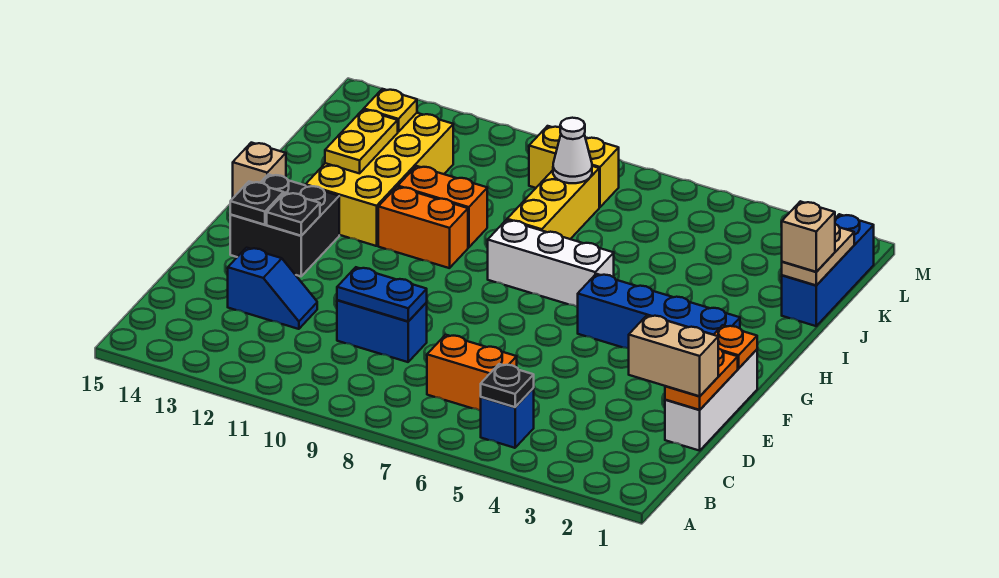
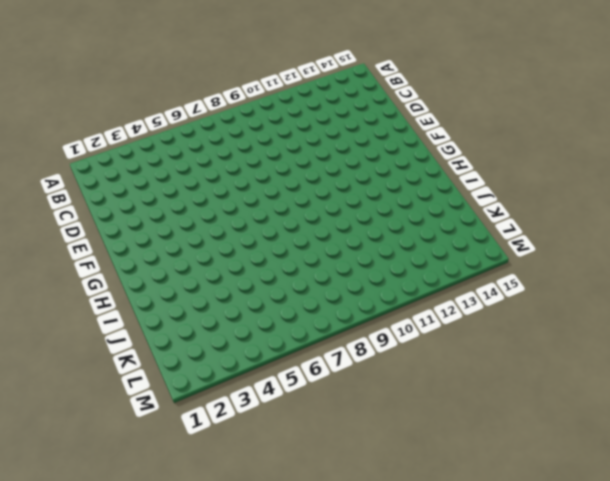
none -> blue brick B5 level 1
none -> orange brick C6:C7 level 1
none -> white brick D1:F1 level 1

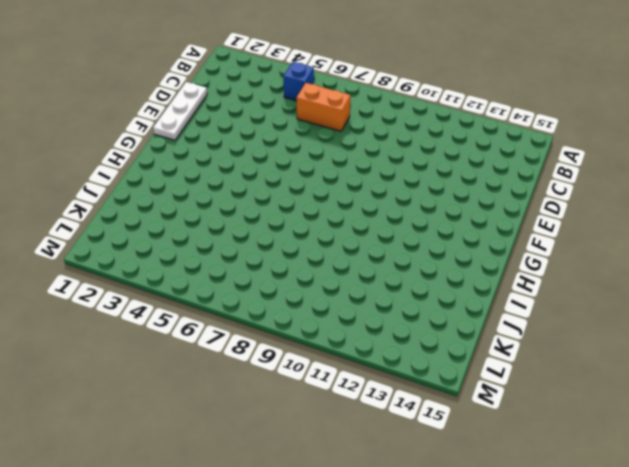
white plate D1:F1 level 1 -> white brick D1:F1 level 1
none -> blue brick D9:D10 level 1
none -> blue slope D12:D13 level 1 top 13
none -> black brick F13:G14 level 1

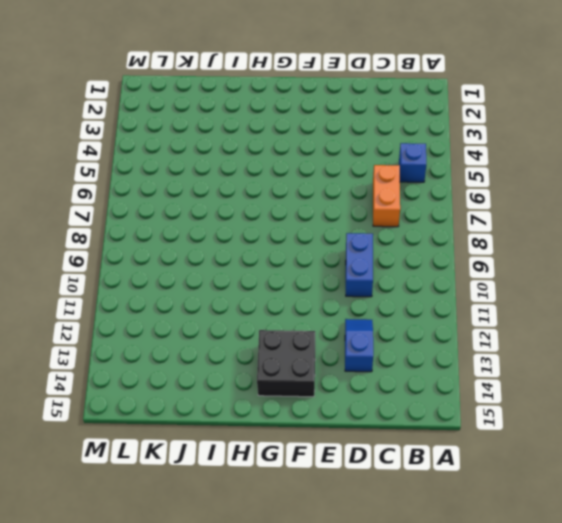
none -> white brick D1:F1 level 1
none -> blue brick G2:G5 level 1
none -> white brick H6:H8 level 1

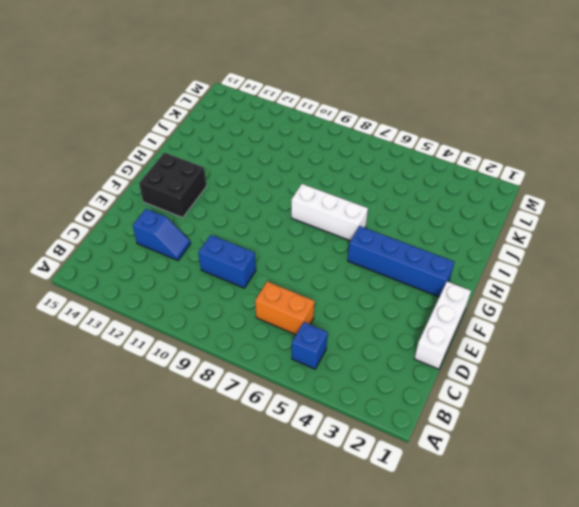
none -> orange brick H10:H11 level 1
none -> yellow brick H12:K13 level 1
none -> tan brick H15 level 1

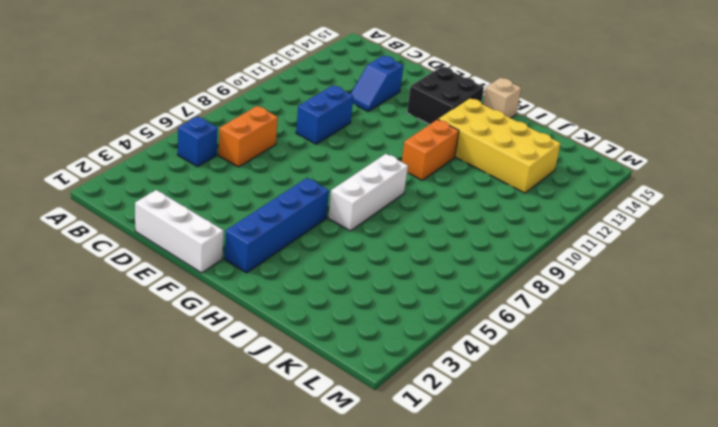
none -> yellow brick I8:K8 level 1
none -> orange brick I10:I11 level 1
none -> blue brick J1:L1 level 1

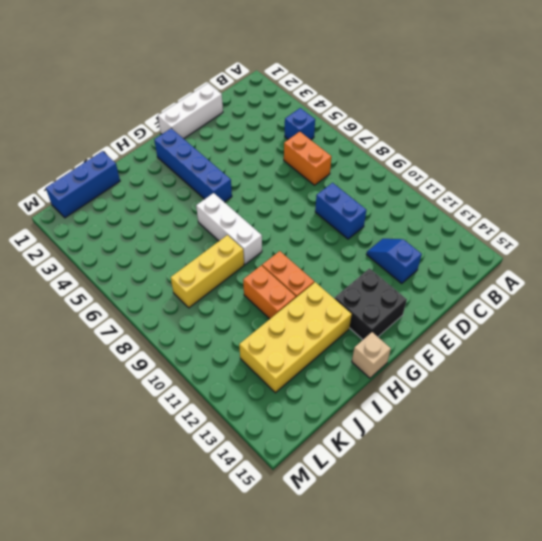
none -> yellow brick L8:L9 level 1
none -> black plate B5 level 2
none -> orange plate D1:E1 level 2

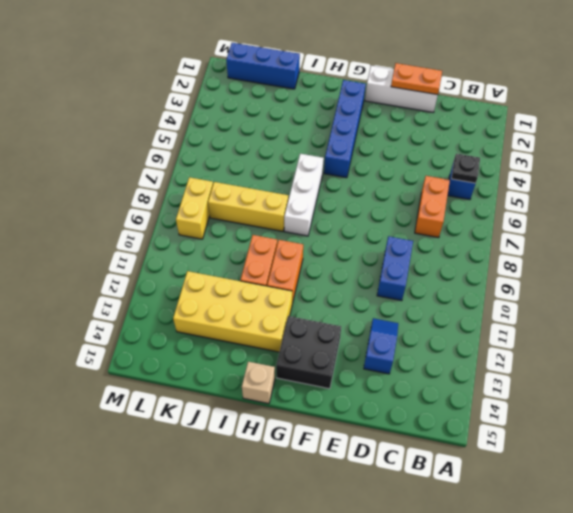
none -> blue plate D9:D10 level 2
none -> orange plate F1 level 2
none -> black plate F13 level 2

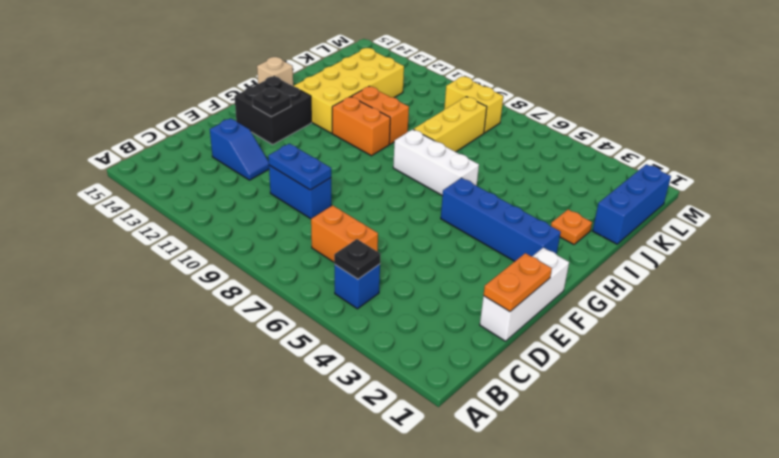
orange plate I2 level 1 -> orange plate F1 level 2
none -> black plate F14 level 2
none -> yellow plate I13:J13 level 2
none -> tan plate J1:K1 level 2

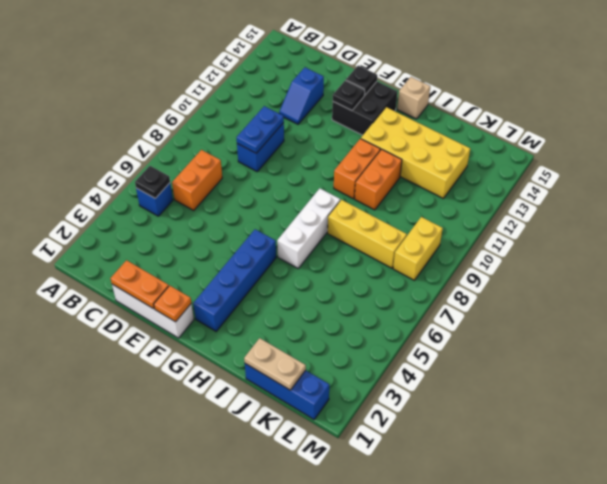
none -> yellow plate I13:J13 level 2
none -> white cone K8 level 2
none -> yellow plate K13 level 2

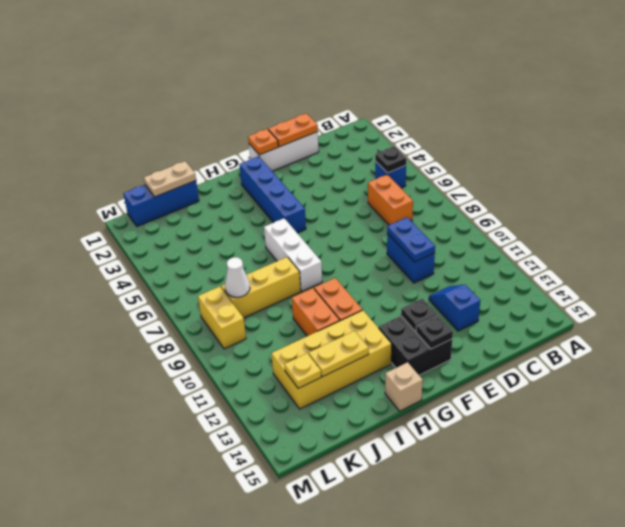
none -> tan brick D1:D2 level 3
none -> tan brick J1 level 3

